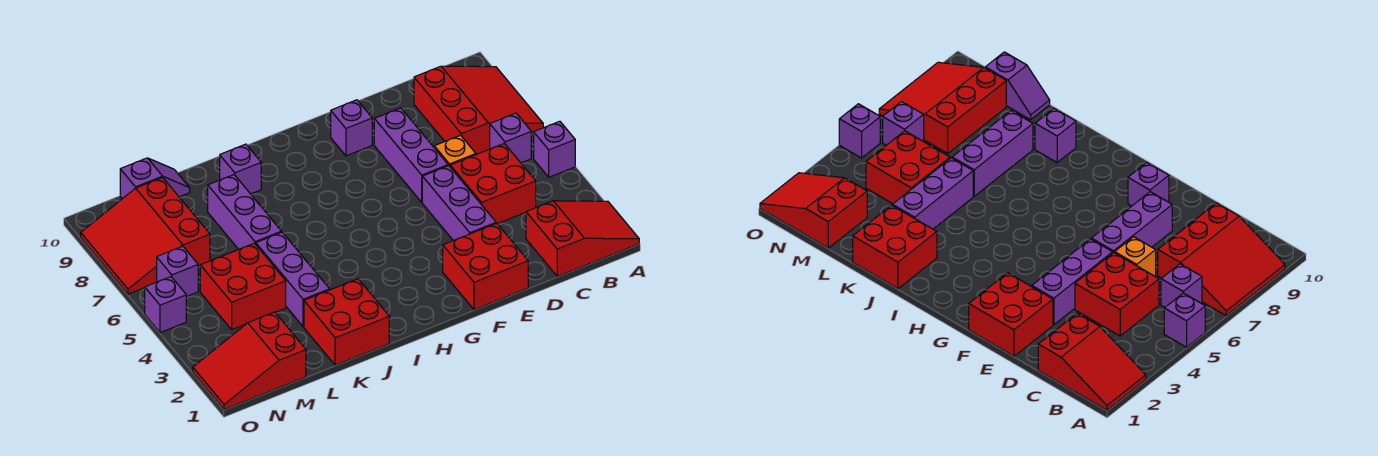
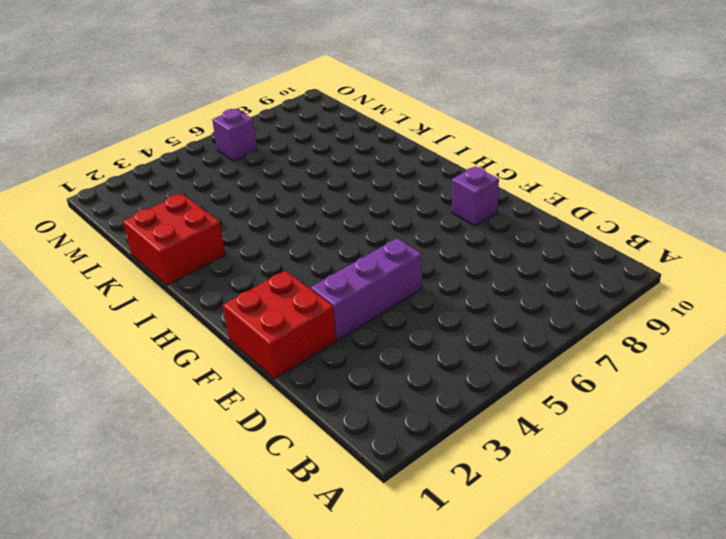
none -> red slope A1:C2 level 1 top C
none -> purple brick A5 level 1
none -> red slope A7:C9 level 1 top C

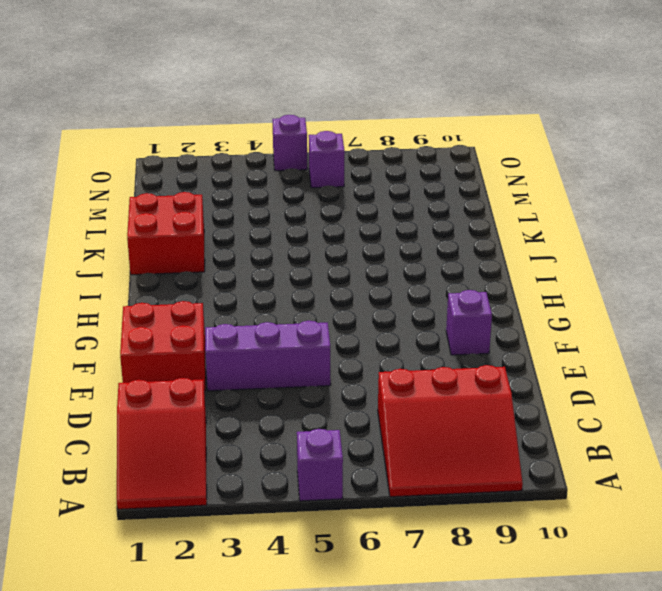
none -> purple brick B6 level 1
none -> red brick C4:D5 level 1
none -> orange brick D6 level 1

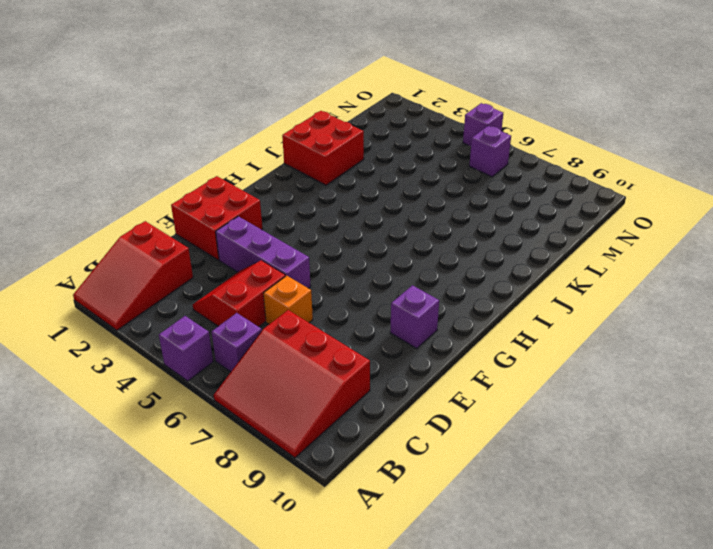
red slope C4:D5 level 1 top 5 -> red brick C4:D5 level 1
none -> purple brick E6:E8 level 1
none -> purple brick J9 level 1
none -> purple brick K3:K5 level 1

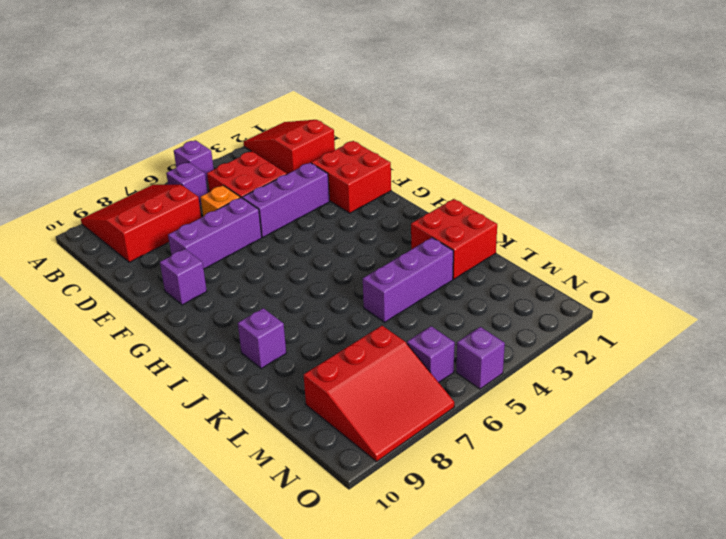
none -> purple brick K6:K8 level 1
none -> red brick L4:M5 level 1
none -> purple slope L10:M10 level 1 top M

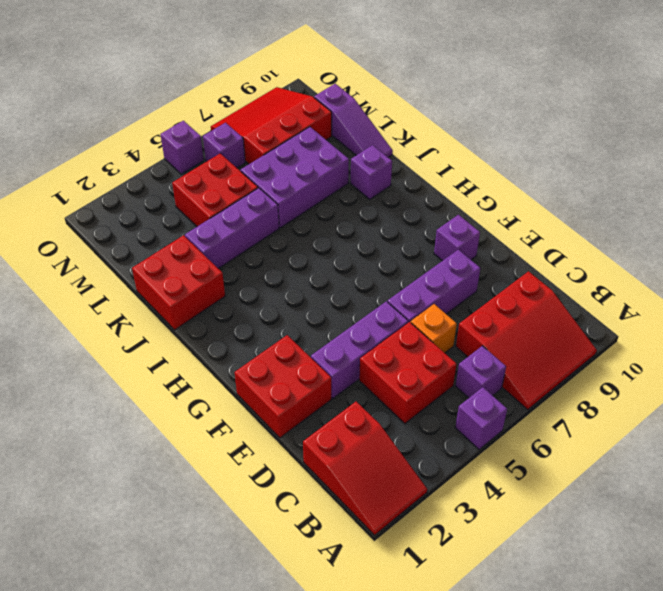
purple brick K6:L8 level 1 -> purple brick K6:K8 level 1
purple slope K10:M10 level 1 top M -> purple slope L10:M10 level 1 top M
none -> red slope M1:O2 level 1 top M

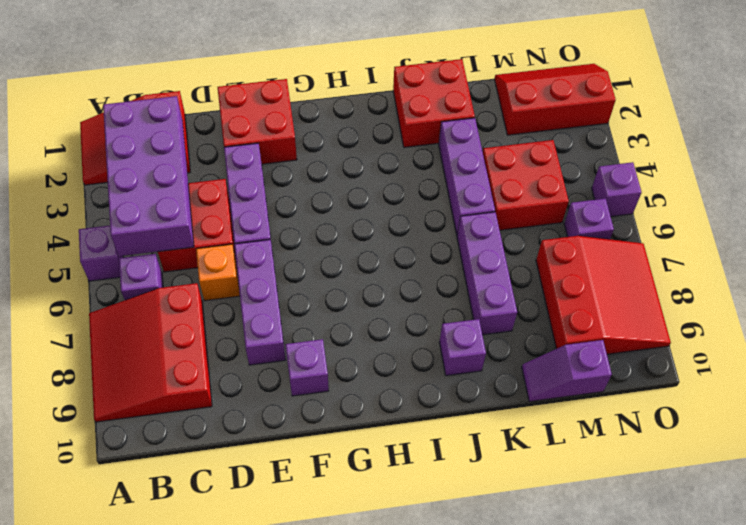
purple brick B2:C5 level 2 -> none
red slope M1:O2 level 1 top 2 -> red slope M1:O2 level 1 top M

